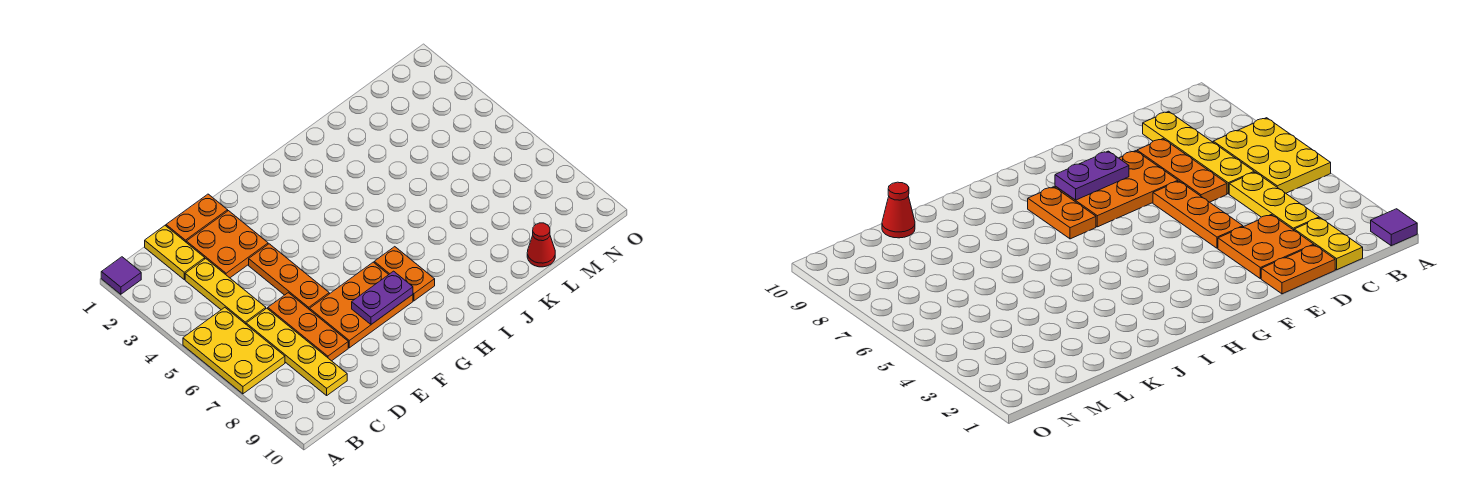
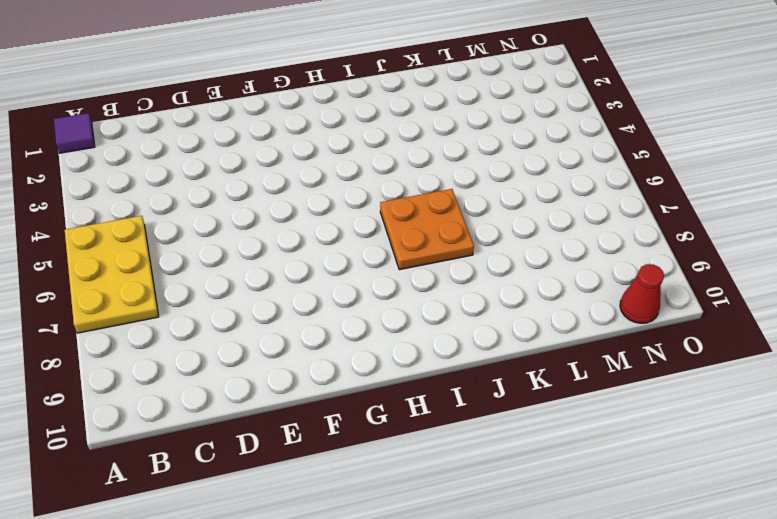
orange plate I6:J7 level 1 -> orange plate D2:E3 level 1
red cone N10 level 1 -> red cone L10 level 1
none -> yellow plate C1:C2 level 1
none -> yellow plate C3:C5 level 1
none -> yellow plate C6:C9 level 1

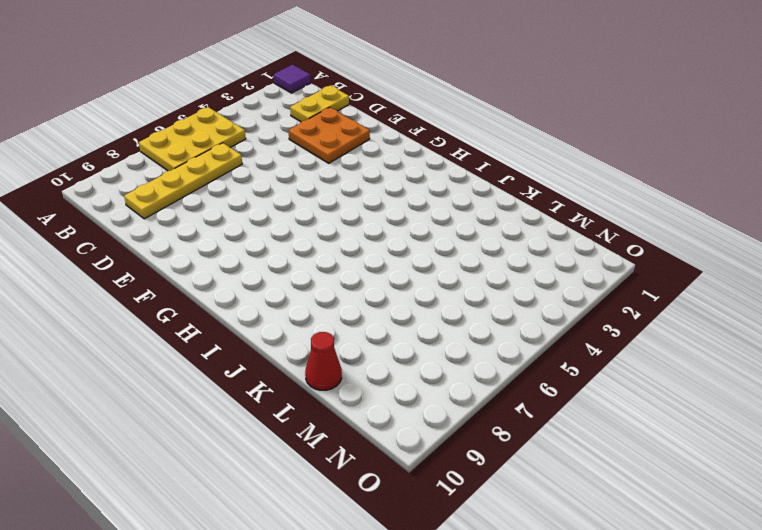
none -> yellow plate C3:C5 level 1
none -> orange plate D1:E1 level 1
none -> orange plate D6:D8 level 1

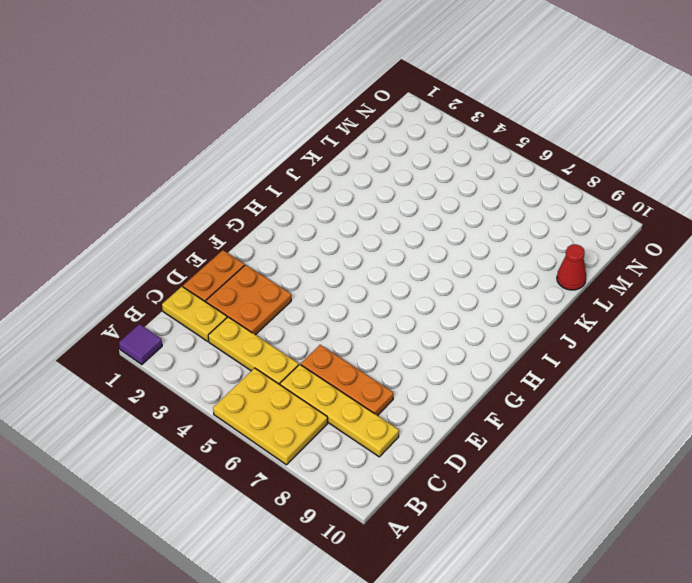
none -> orange plate E4:E6 level 1
none -> orange plate E7:G8 level 1
none -> orange plate H7:H8 level 1

